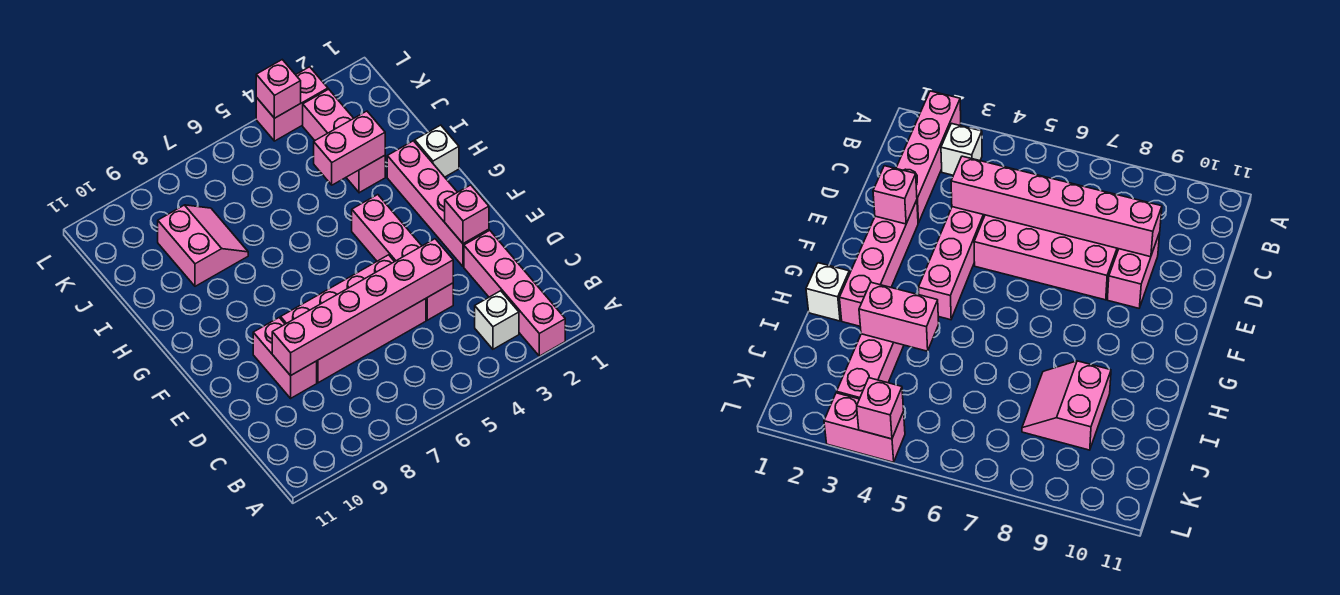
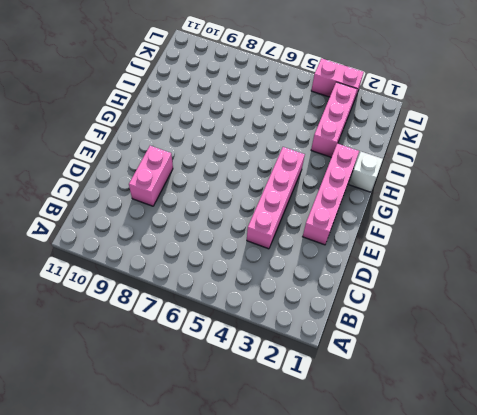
none -> pink brick A2:D2 level 1
none -> white brick B3 level 1
none -> pink brick D5:E8 level 1

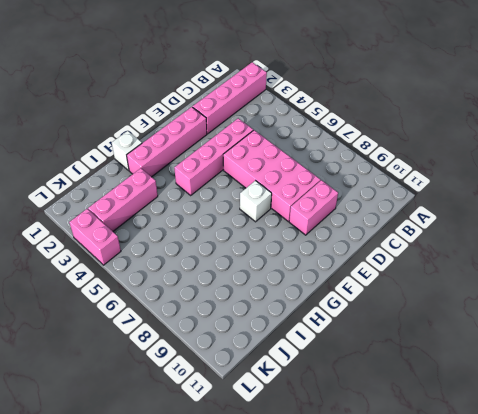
white brick F7 level 1 -> white brick B3 level 1
none -> pink slope I8:J9 level 1 top 9
none -> pink brick D4:D9 level 2
none -> pink brick E2 level 2

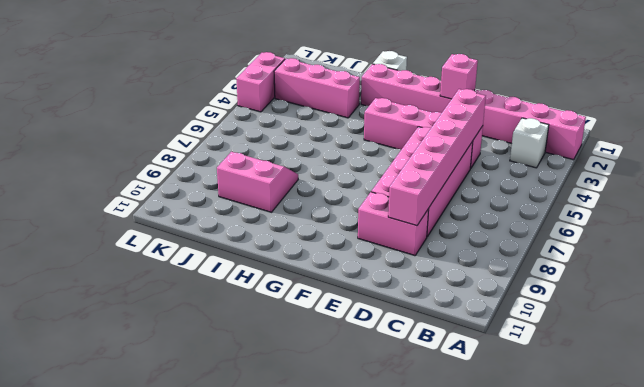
none -> pink brick I3:I4 level 2
none -> pink brick L4 level 2

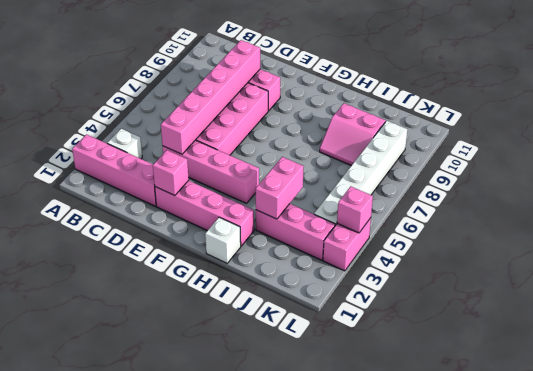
white brick K4:K9 level 1 -> none

